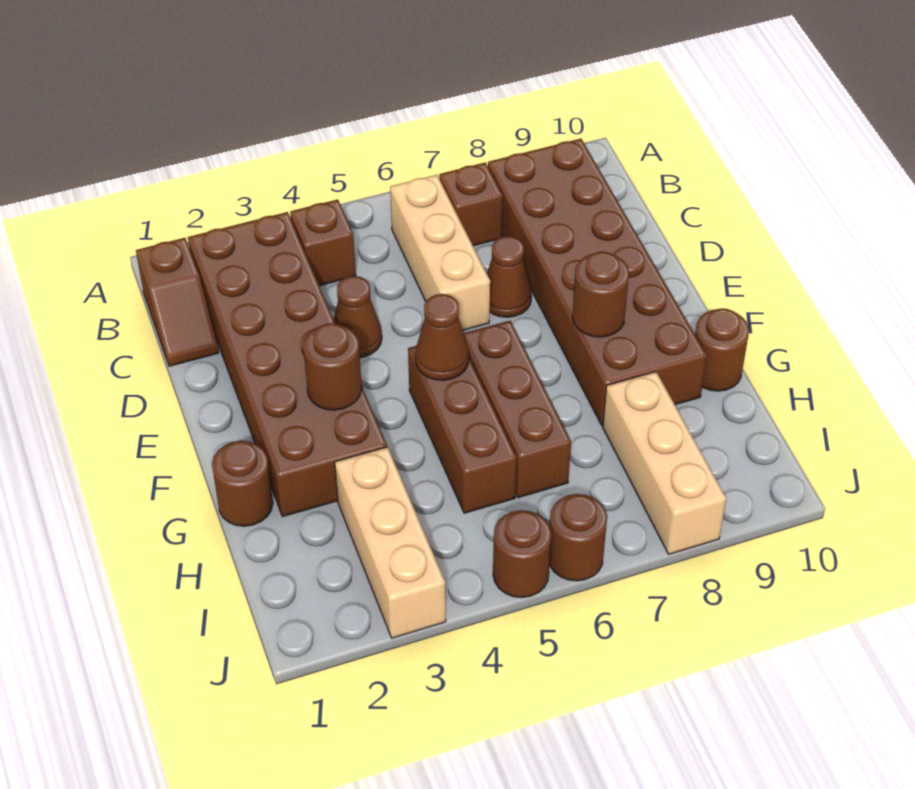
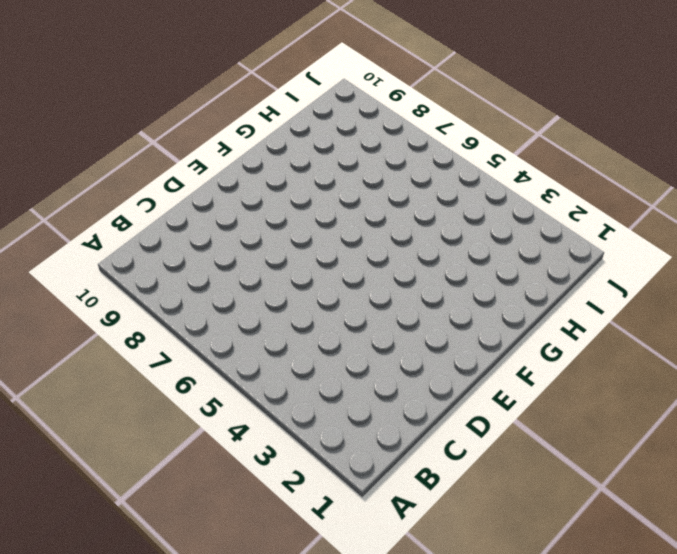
none -> brown slope B1:C1 level 1 top B
none -> brown brick B2:G3 level 1
none -> brown brick B4 level 1

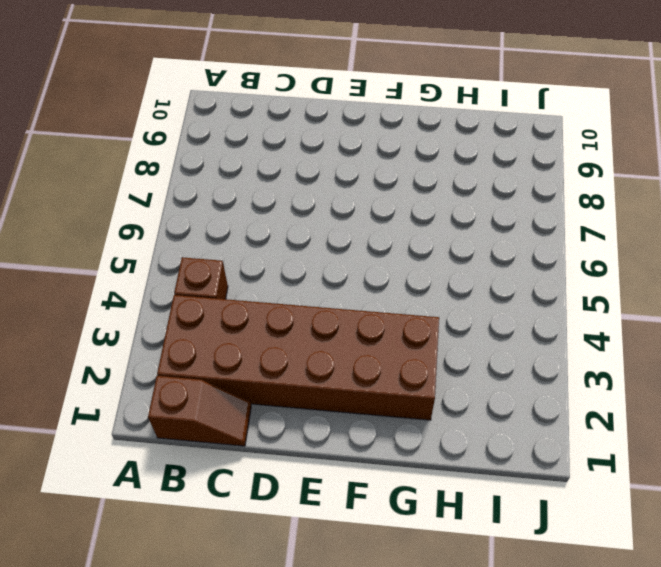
none -> tan brick B6:D6 level 1
none -> brown brick B7 level 1
none -> brown brick B8:G9 level 1

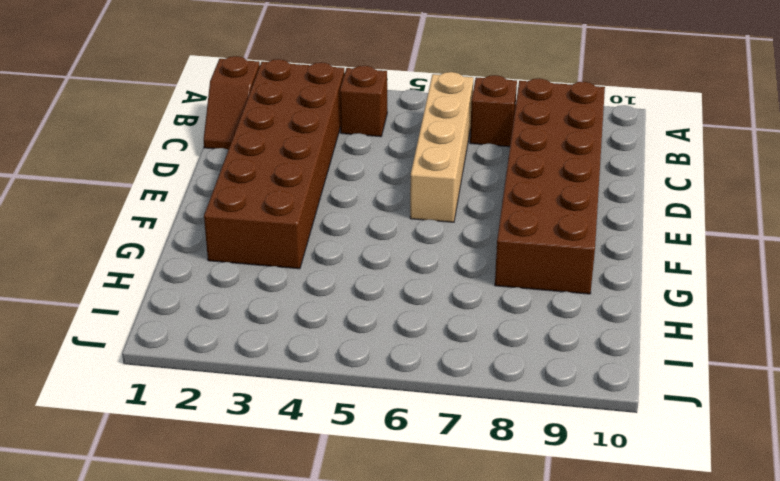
tan brick B6:E6 level 1 -> tan brick B6:D6 level 1
none -> brown cone D4 level 1
none -> brown cone D7 level 1
none -> brown brick F5:H5 level 1

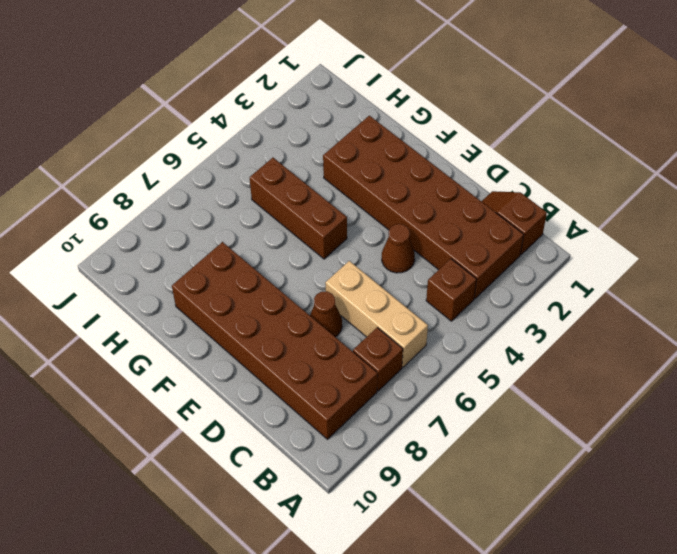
none -> brown brick F6:H6 level 1
none -> brown round brick G1 level 1
none -> brown round brick G10 level 1

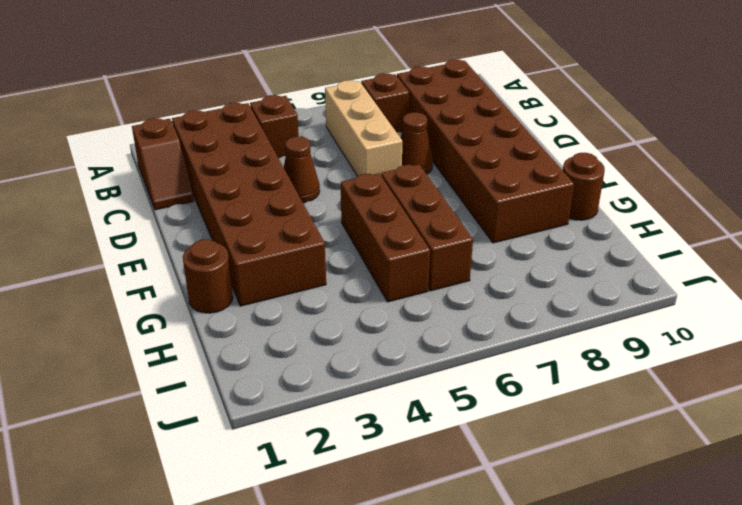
none -> tan brick H3:J3 level 1
none -> tan brick H8:J8 level 1
none -> brown round brick J5 level 1

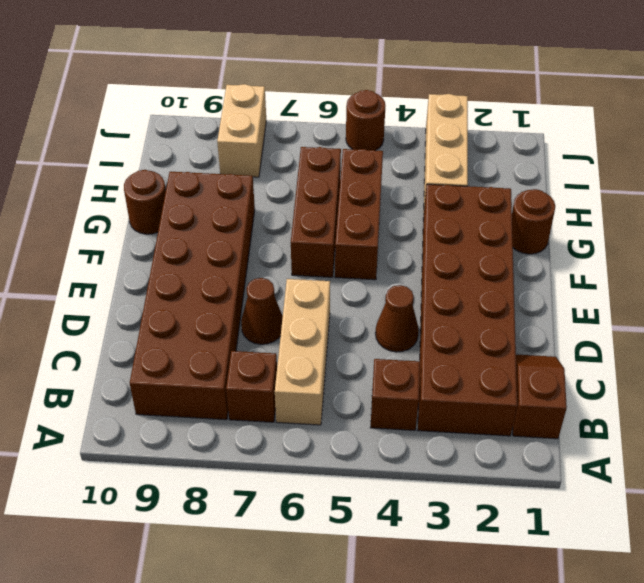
tan brick I8:J8 level 1 -> tan brick H8:J8 level 1
none -> brown round brick J6 level 1
none -> brown round brick F3 level 2
none -> brown cone F5 level 2

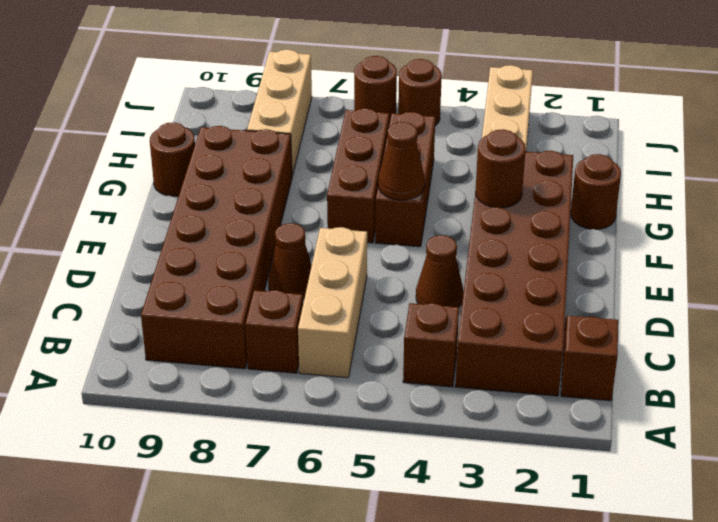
none -> brown round brick F8 level 2

